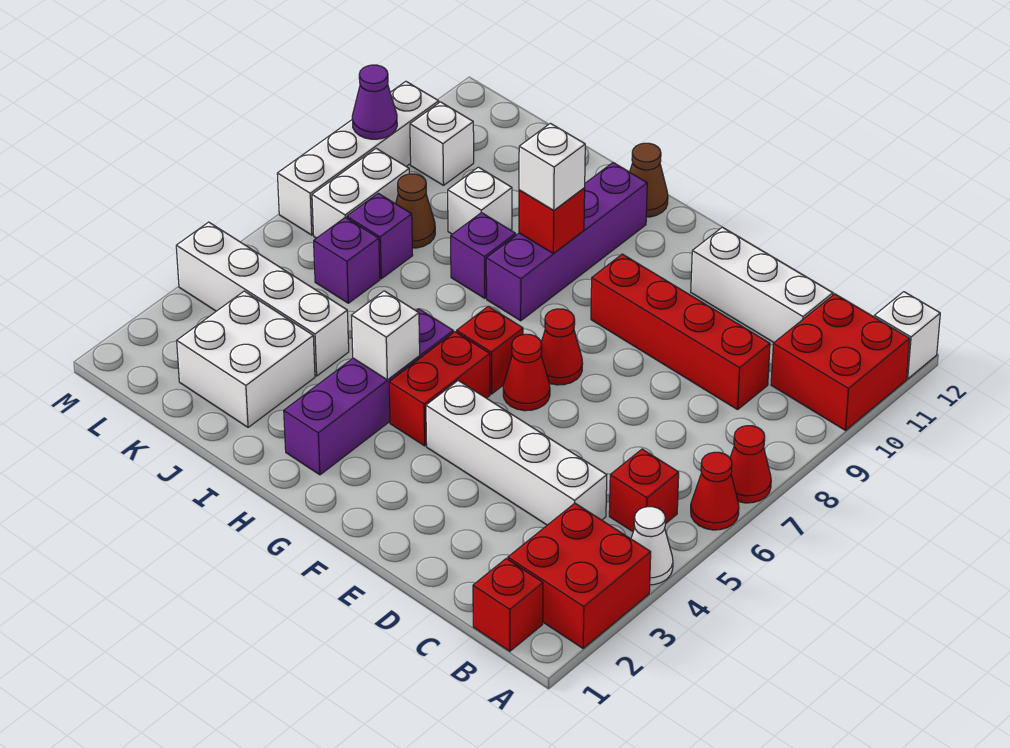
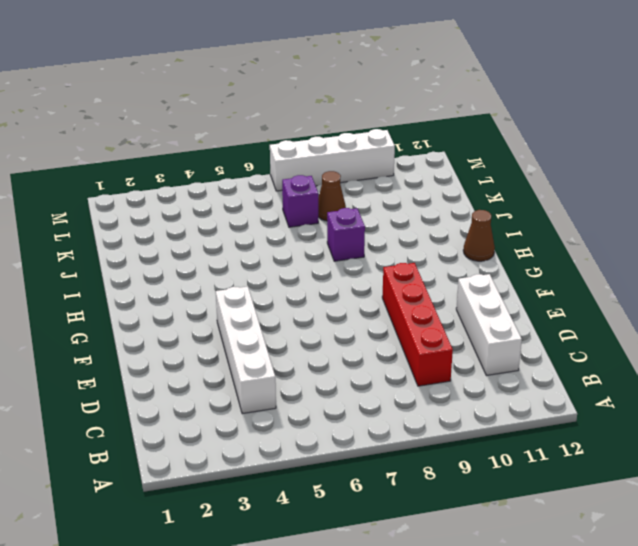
none -> red brick A2:B3 level 1
none -> white cone A4 level 1
none -> red cone A6 level 1
none -> red cone A7 level 1

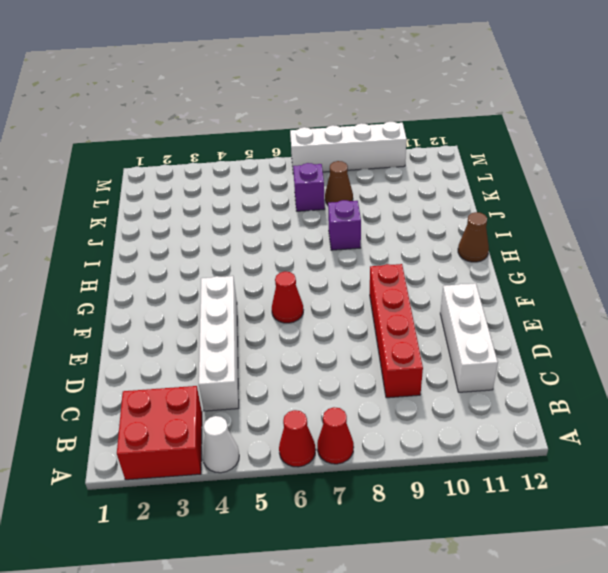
none -> red brick A10:B11 level 1
none -> white brick A12 level 1
none -> red brick B1 level 1
none -> red brick B5 level 1

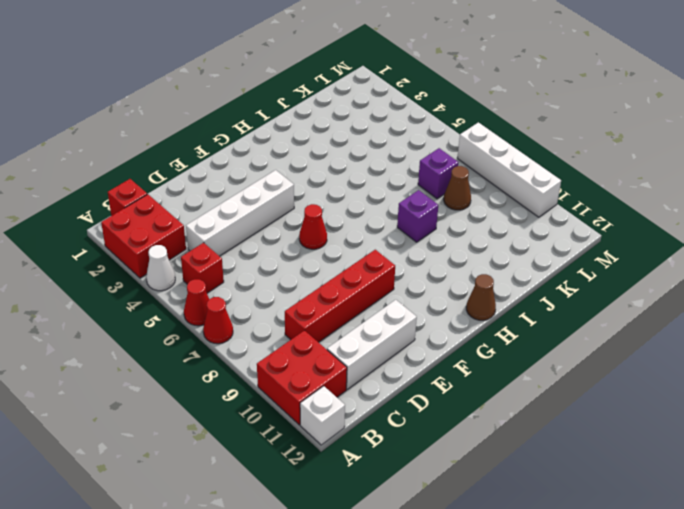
none -> red cone F7 level 1
none -> red brick G4:G5 level 1
none -> red brick G6 level 1
none -> purple brick H2:H5 level 1

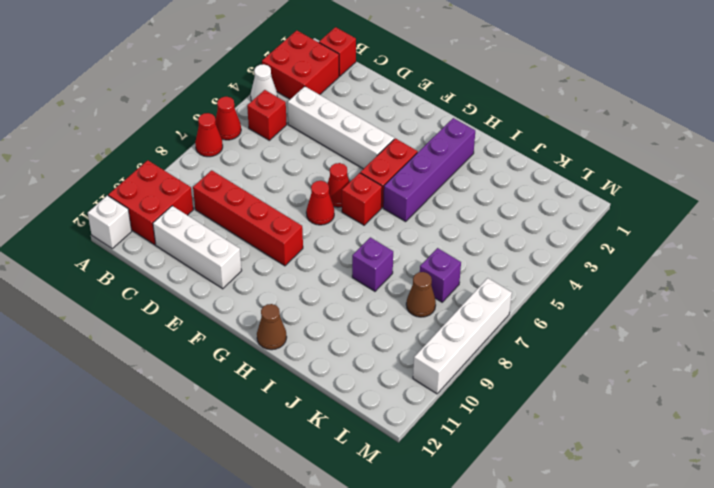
none -> purple brick H8:H11 level 1
none -> white brick J2:K3 level 1
none -> white brick J4:M4 level 1
none -> white brick J9 level 1

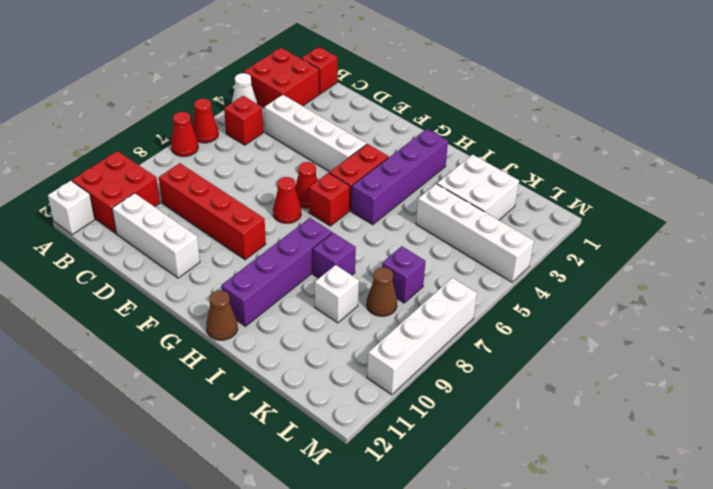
none -> purple brick K6 level 1
none -> white brick L7:L8 level 1
none -> white brick L10 level 1
none -> white brick H4 level 2

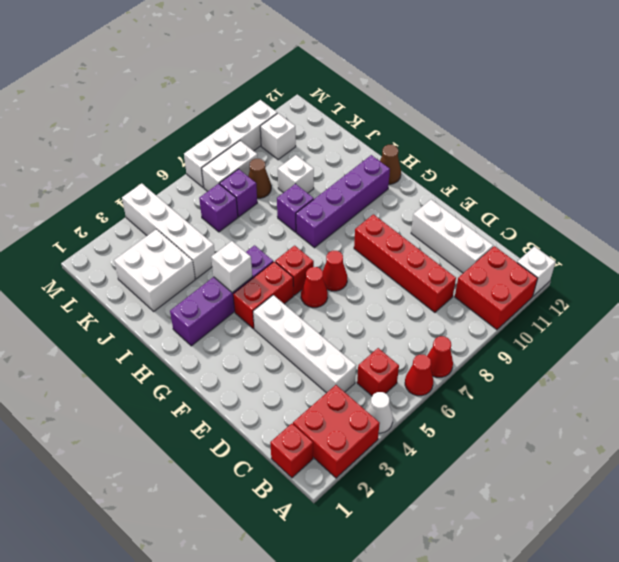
none -> red brick H9 level 2
none -> purple cone M9 level 2
none -> white brick H9 level 3

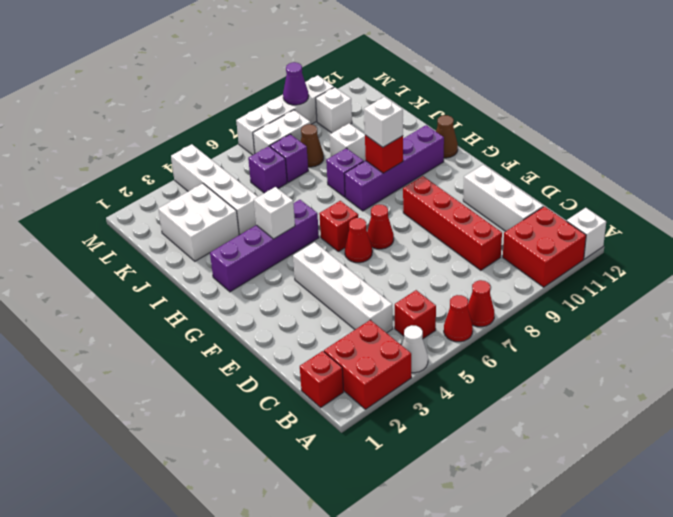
none -> red brick G4:G5 level 1

